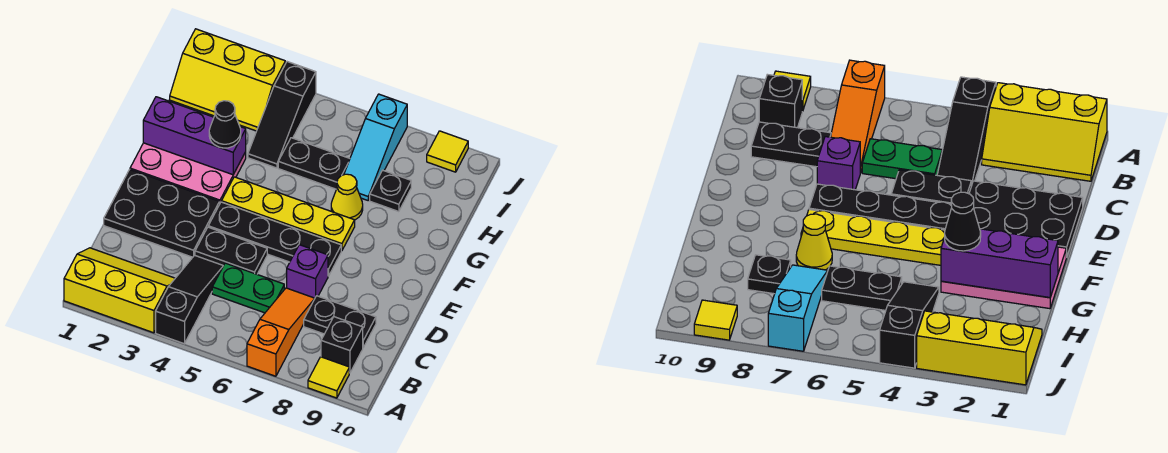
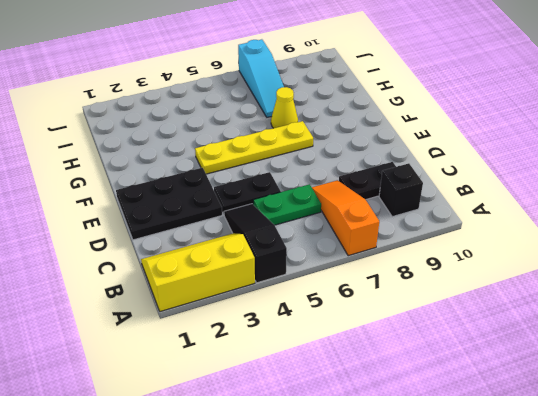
none -> yellow tile A9 level 1
none -> purple brick D7 level 1
none -> black plate E4:E7 level 1

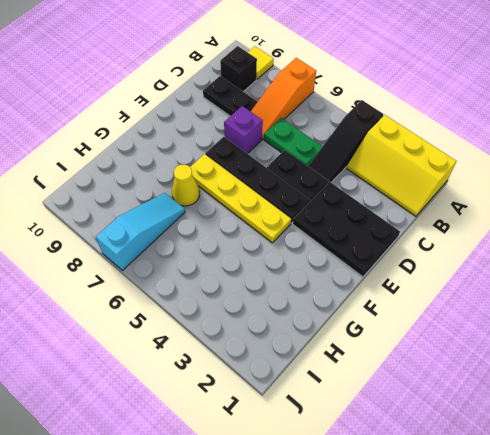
none -> pink plate F1:G3 level 1
none -> black slope H4:J4 level 1 top J
none -> black plate H5:H6 level 1

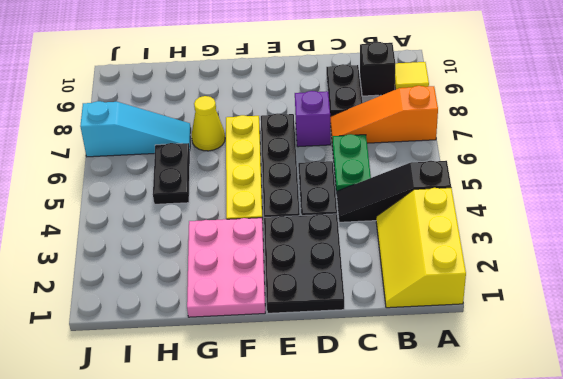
none -> black slope H4:J4 level 1 top J
none -> black plate H8 level 1
none -> yellow slope I1:J3 level 1 top J

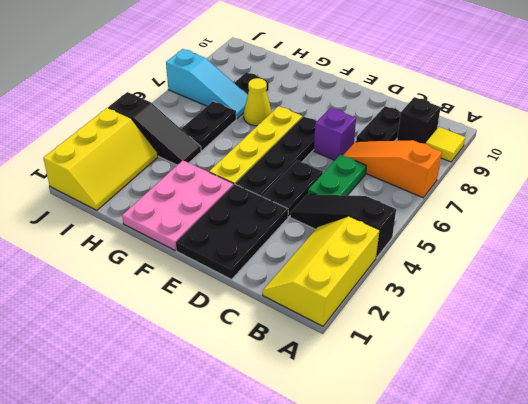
none -> yellow tile J9 level 1
none -> purple brick G1:G3 level 2
none -> black cone G3 level 3

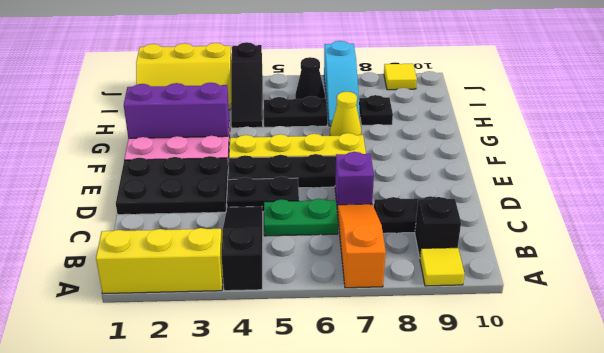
black cone I6 level 1 -> black cone G3 level 3

